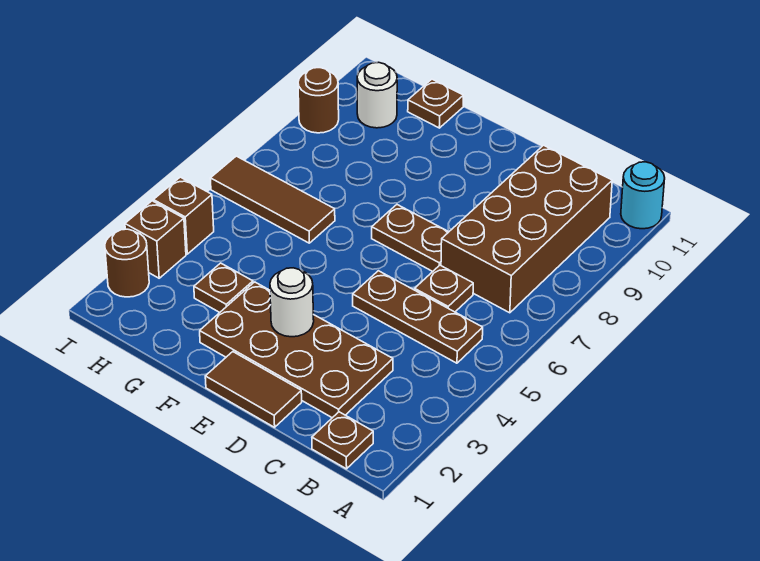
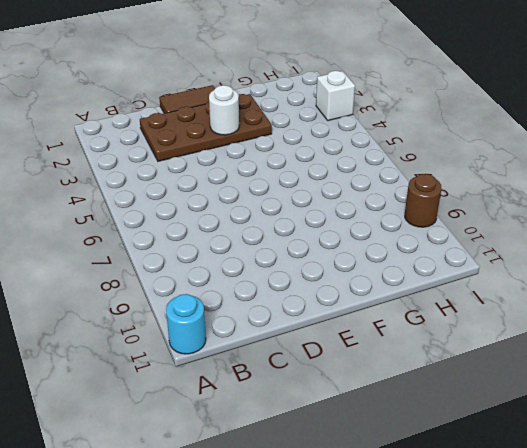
white brick I3 level 1 -> brown brick I3 level 1
none -> brown plate B1 level 1
none -> brown plate B5:D5 level 1
none -> brown brick B7:C10 level 1

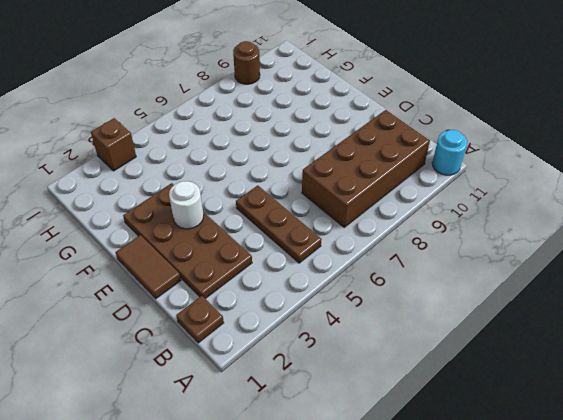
none -> brown plate C6 level 1
none -> brown plate D7:E7 level 1
none -> brown plate G3 level 1

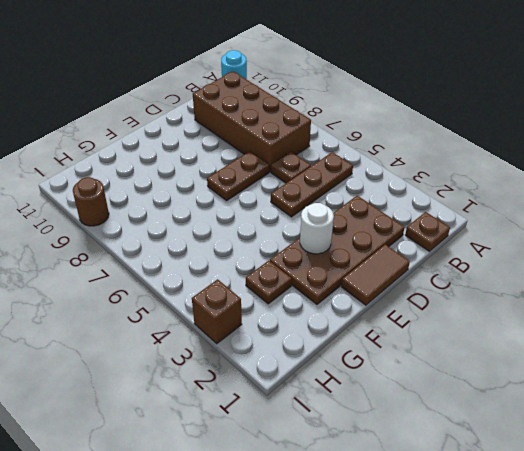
none -> brown tile G6:I6 level 1
none -> brown plate G11 level 1
none -> white round brick H10 level 1

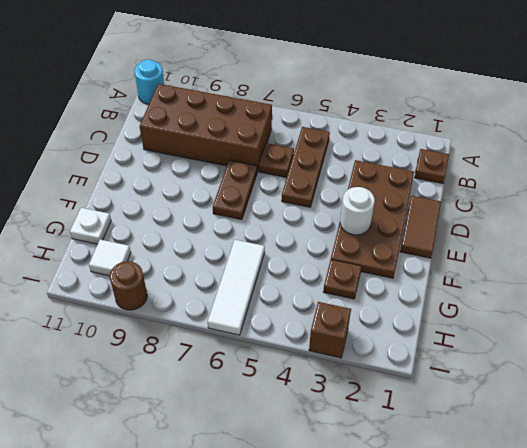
white tile G6:I6 level 1 -> brown tile G6:I6 level 1
white plate G11 level 1 -> brown plate G11 level 1
white tile H10 level 1 -> white round brick H10 level 1
none -> brown round brick I2 level 1
none -> brown brick I4 level 1

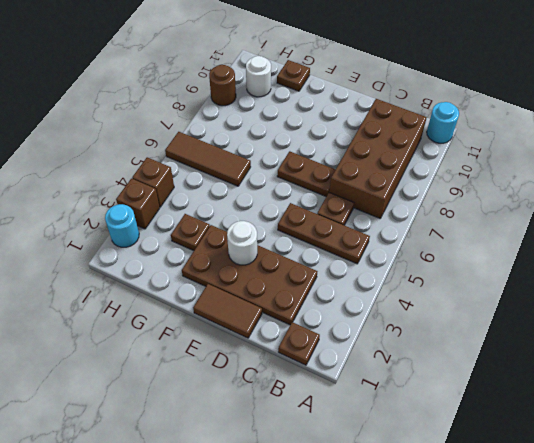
cyan round brick I2 level 1 -> brown round brick I2 level 1

